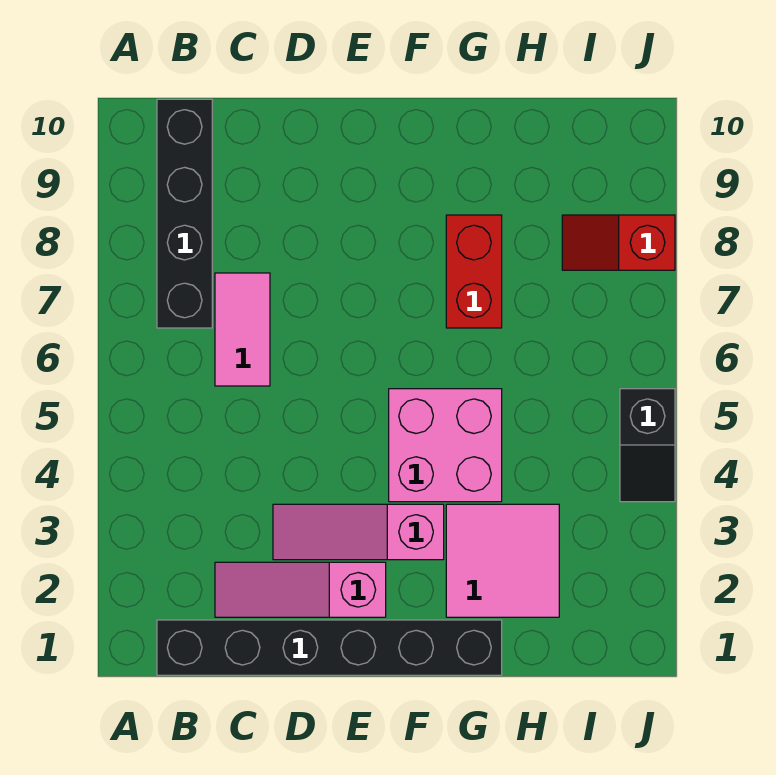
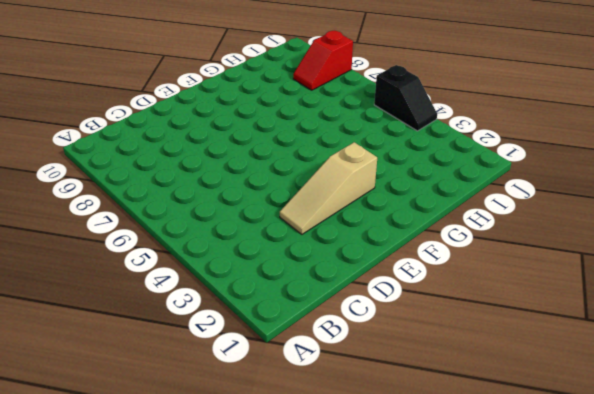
tan slope D3:F3 level 1 top F -> pink slope D3:F3 level 1 top F
none -> black brick B1:G1 level 1
none -> black brick B7:B10 level 1

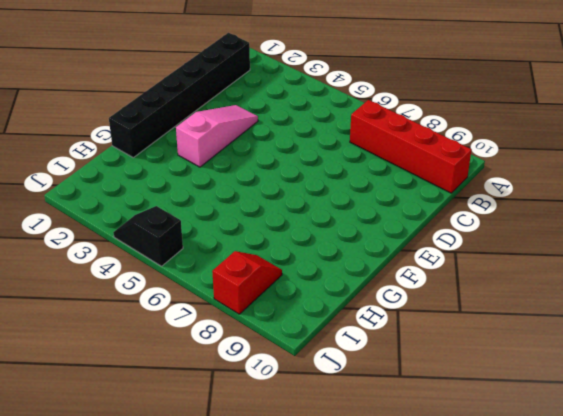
red brick B7:B10 level 1 -> black brick B7:B10 level 1
none -> pink slope C2:E2 level 1 top E
none -> pink tile C6:C7 level 1

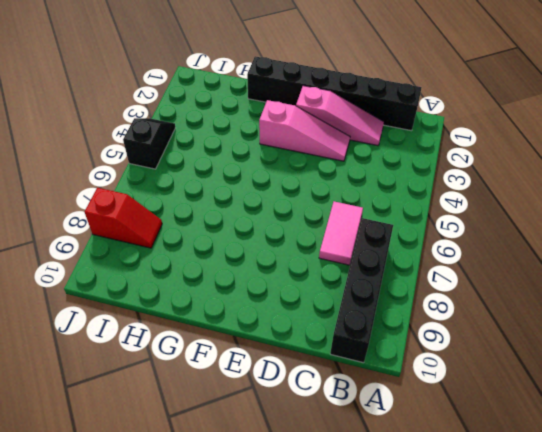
none -> pink brick F4:G5 level 1
none -> pink tile G2:H3 level 1

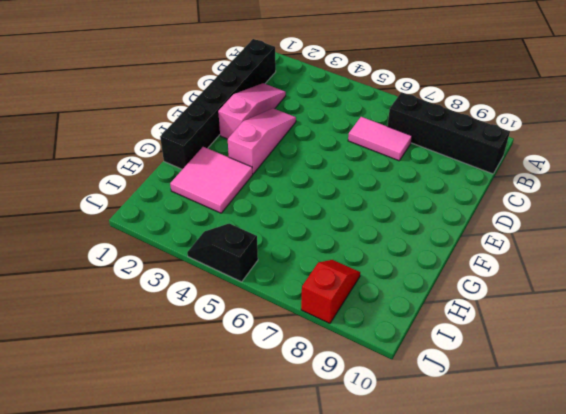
none -> pink brick F4:G5 level 1
none -> red brick G7:G8 level 1

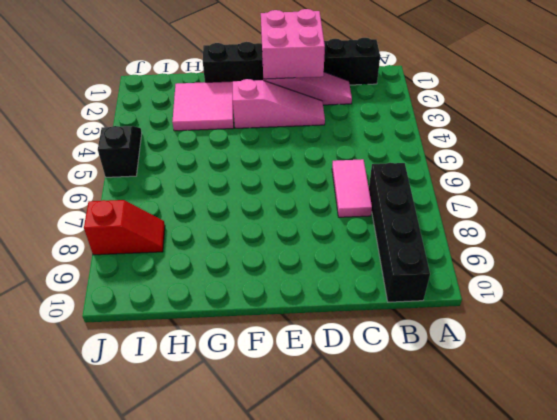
pink brick D1:E2 level 2 -> pink brick F4:G5 level 1
none -> red brick G7:G8 level 1

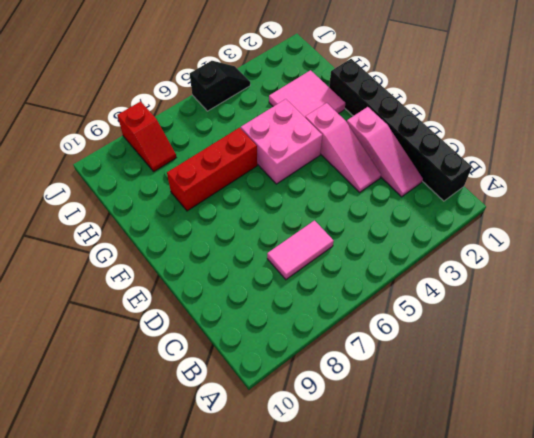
red brick G6:G8 level 1 -> red brick G7:G8 level 1
none -> black brick B7:B10 level 1

